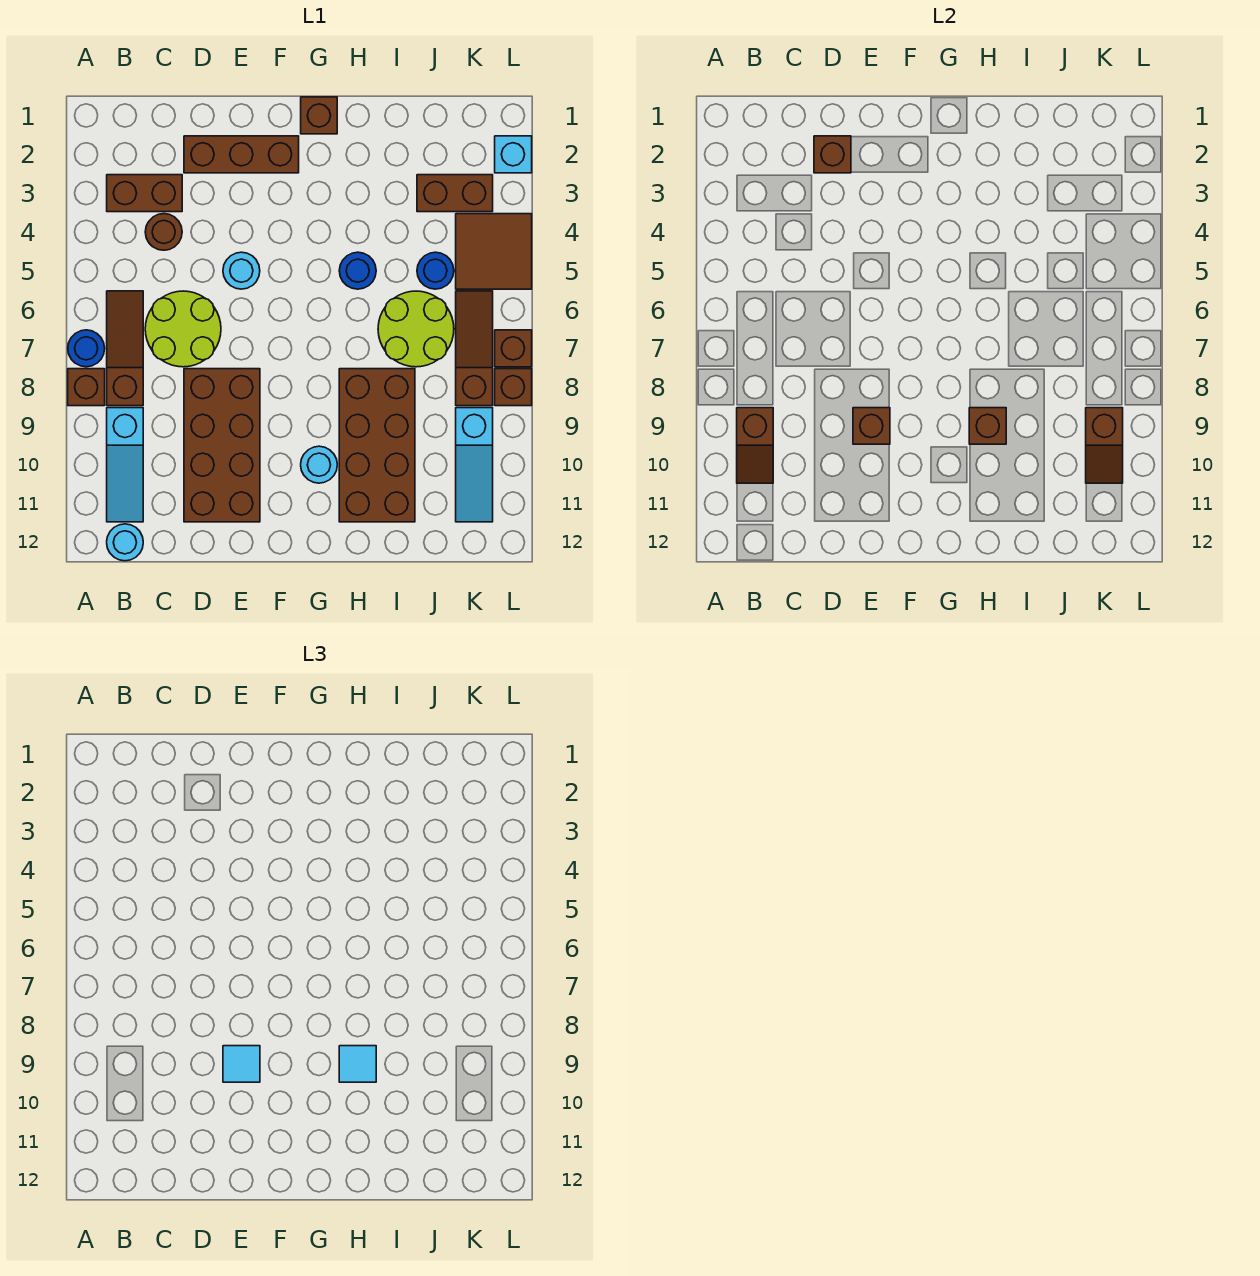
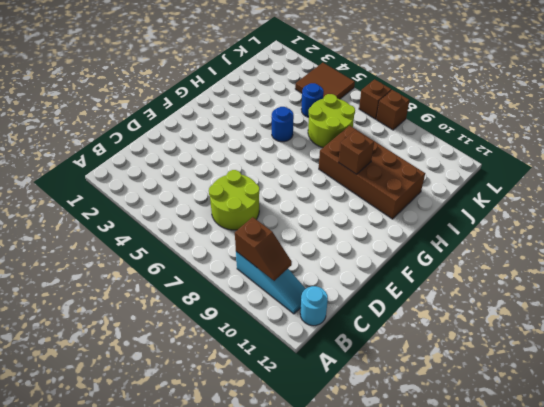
none -> blue round brick A7 level 1
none -> brown brick A8 level 1
none -> brown brick B3:C3 level 1
none -> brown slope B6:B8 level 1 top 8

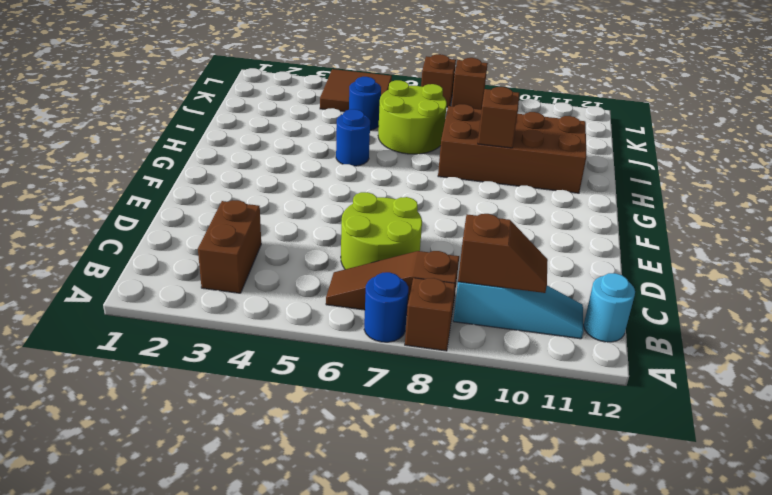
none -> brown round brick C4 level 1
none -> brown brick D2:F2 level 1
none -> brown brick D8:E11 level 1
none -> cyan round brick E5 level 1

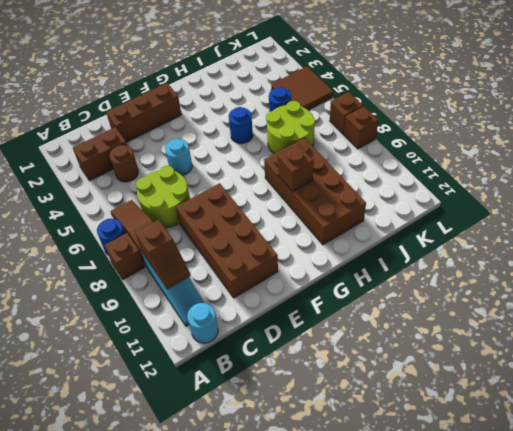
none -> brown brick G1 level 1
none -> cyan round brick G10 level 1
none -> brown brick J3:K3 level 1
none -> brown slope K6:K8 level 1 top 8

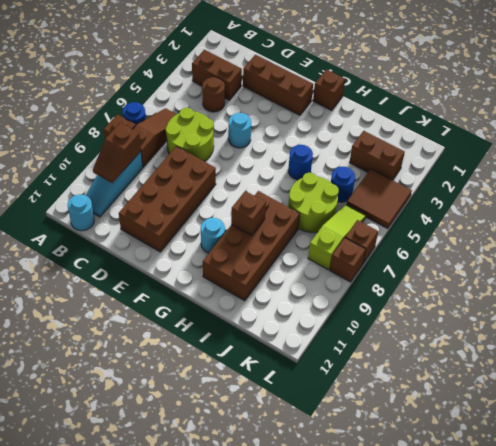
lime slope K6:K8 level 1 top 8 -> brown slope K6:K8 level 1 top 8
none -> cyan slope K9:K11 level 1 top 9
none -> cyan brick L2 level 1
none -> brown brick D2 level 2
none -> brown brick E9 level 2

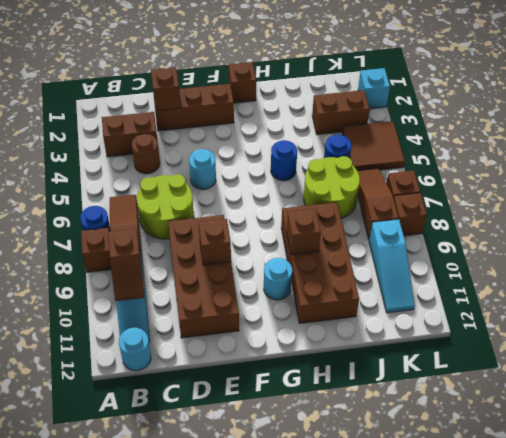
none -> brown slope K9:K10 level 2 top 9
none -> cyan tile E9 level 3
none -> cyan tile H9 level 3

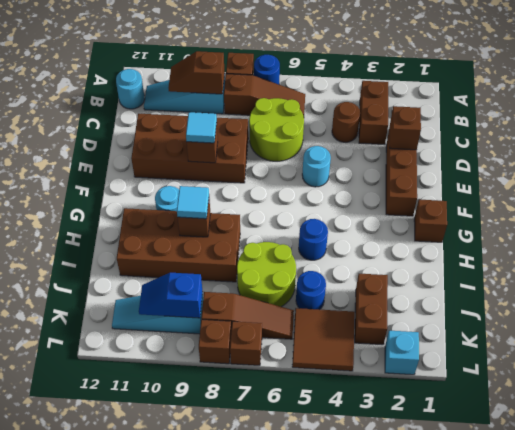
blue slope K9:K10 level 2 top 9 -> brown slope K9:K10 level 2 top 9

